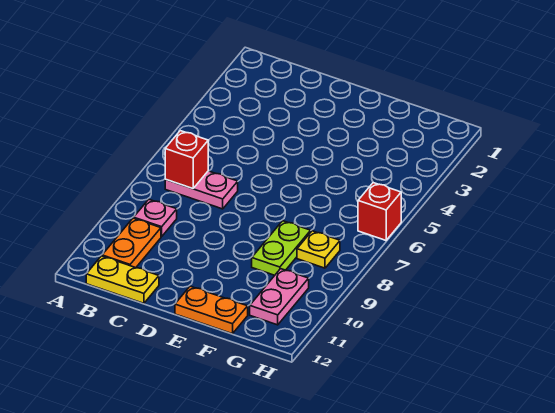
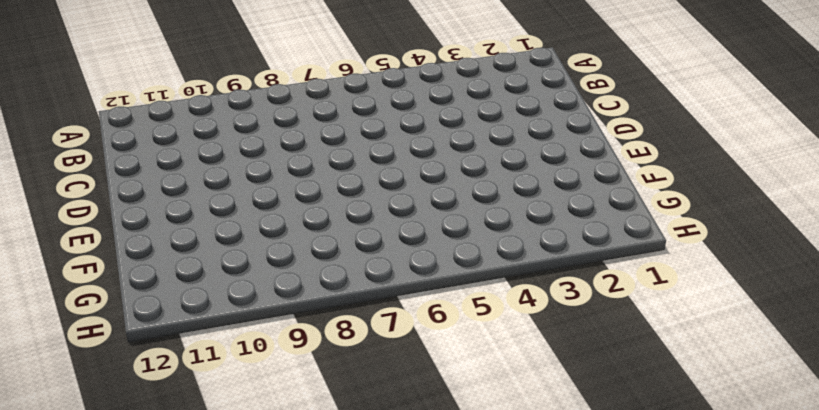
none -> pink plate B7:C7 level 1
none -> pink plate B9 level 1

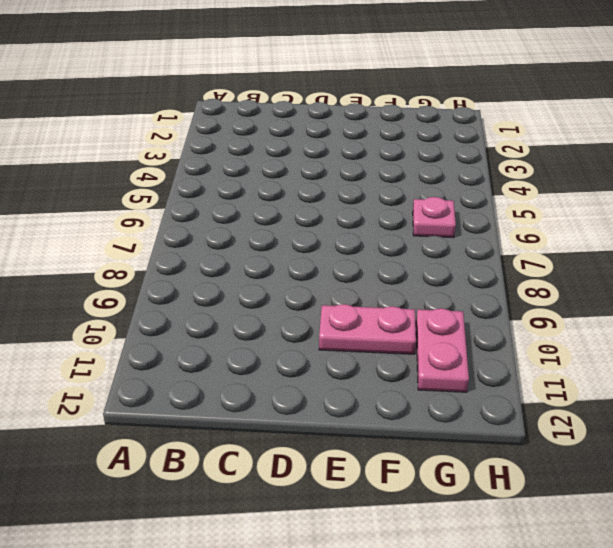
pink plate E10:F10 level 1 -> pink plate B7:C7 level 1
pink plate G6 level 1 -> pink plate B9 level 1
none -> orange plate B10:B11 level 1
none -> yellow plate B12:C12 level 1

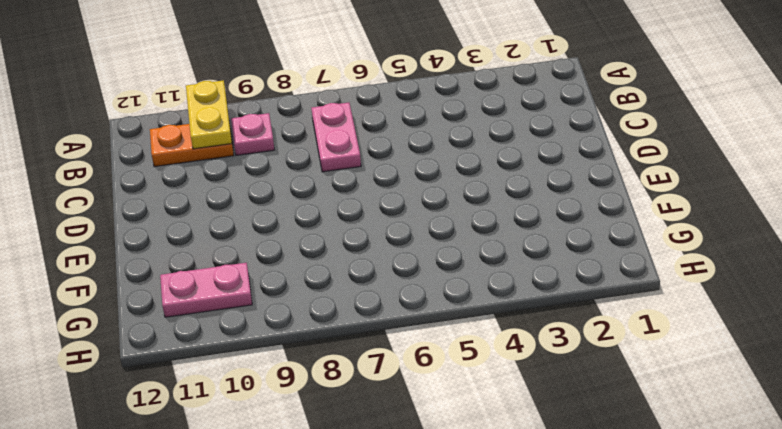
yellow plate A10:B10 level 2 -> yellow plate B12:C12 level 1
none -> orange plate E12:F12 level 1
none -> lime plate F8:F9 level 1

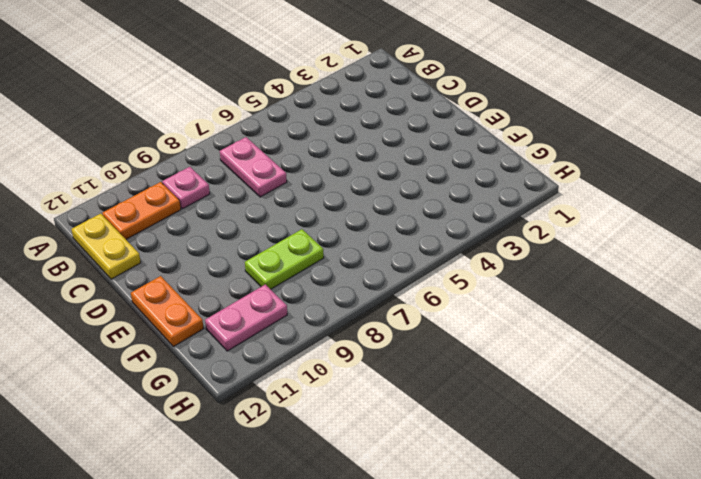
none -> yellow plate G8 level 1
none -> red brick H6 level 1

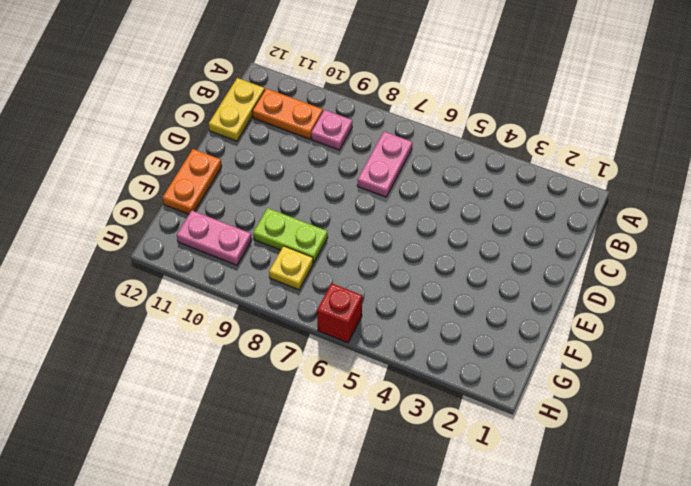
none -> red brick B7 level 2

